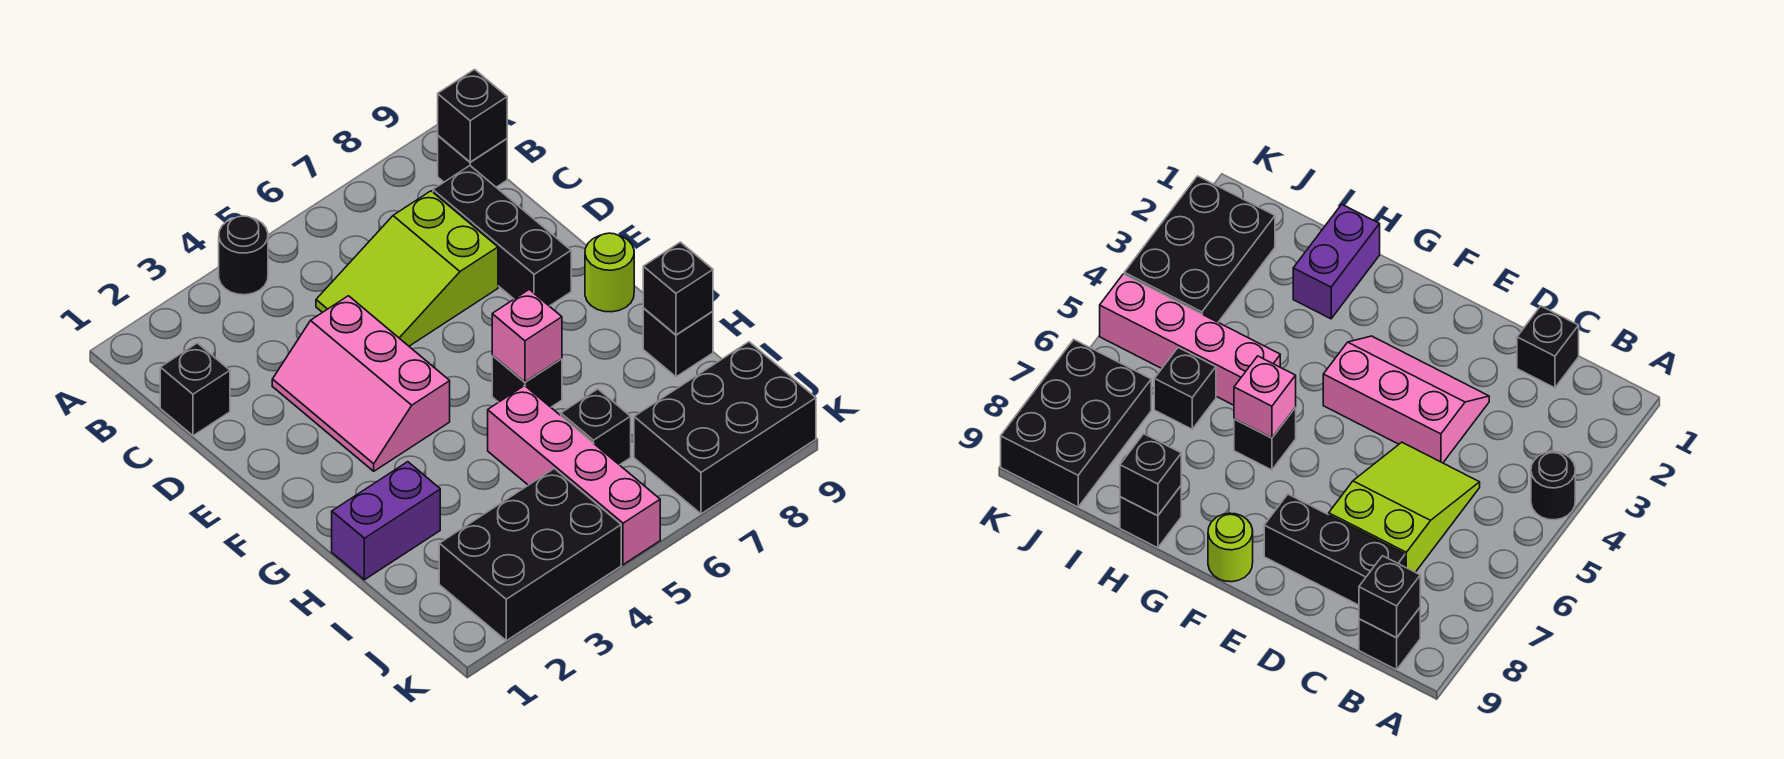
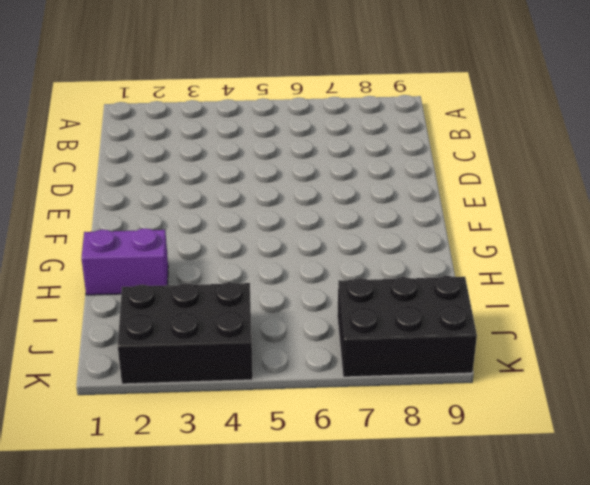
none -> black round brick A4 level 1
none -> black brick B9 level 1
none -> black brick C1 level 1

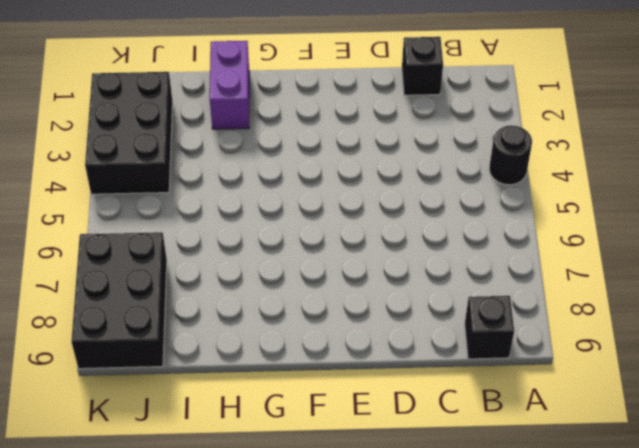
none -> lime slope C5:D7 level 1 top 7
none -> black brick C8:E8 level 1
none -> pink slope D3:F4 level 1 top 4

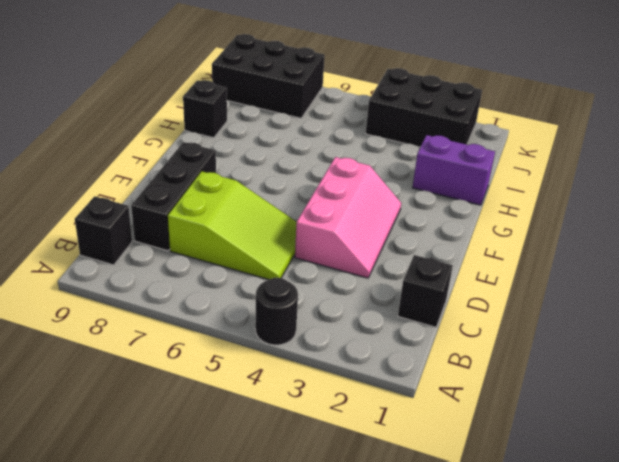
none -> lime round brick F9 level 1
none -> black brick G6 level 1
none -> pink brick H5:K5 level 1

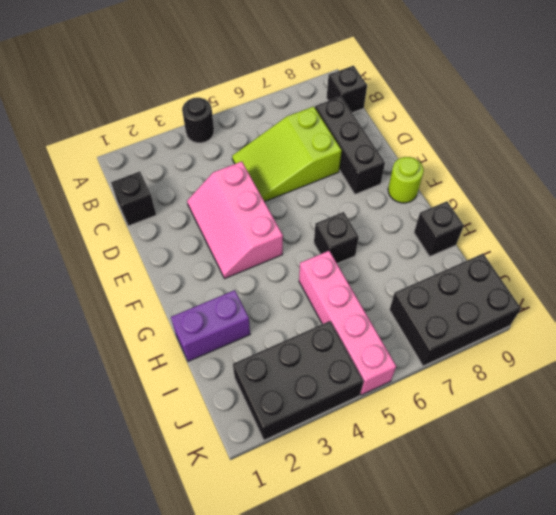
none -> black brick I6 level 1
none -> black brick B9 level 2
none -> pink brick G6 level 2

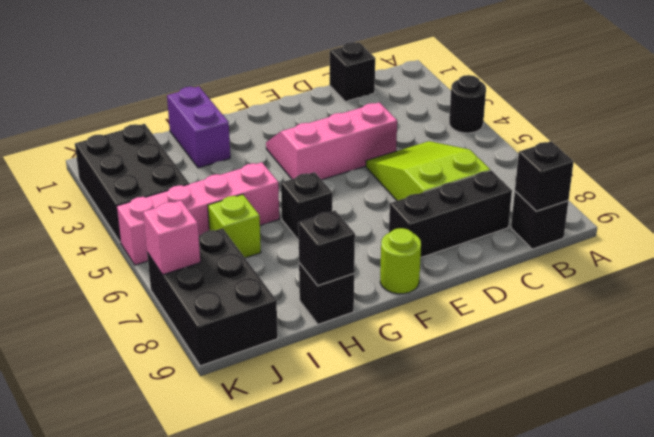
lime brick I6 level 1 -> black brick I6 level 1
pink brick K7 level 2 -> pink brick G6 level 2

